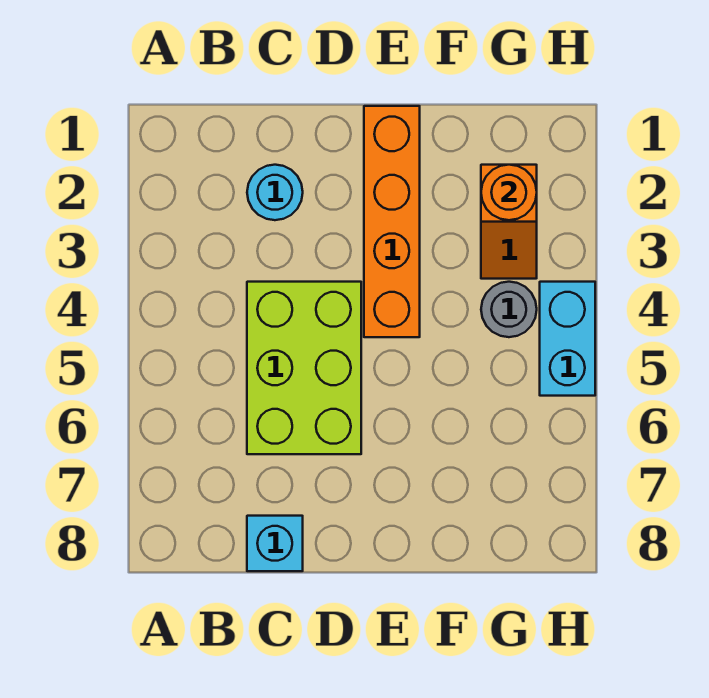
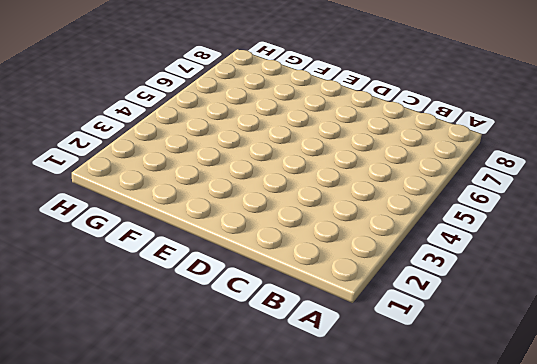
none -> cyan round brick C2 level 1
none -> lime brick C4:D6 level 1

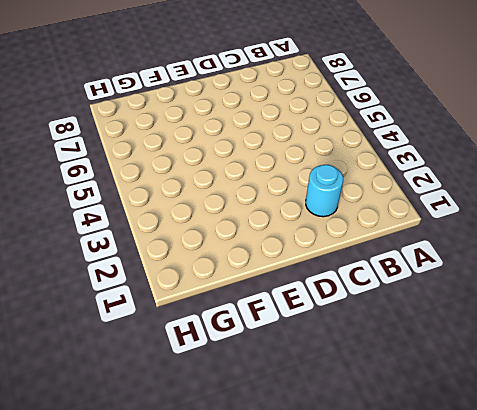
none -> lime brick C4:D6 level 1
none -> cyan brick C8 level 1

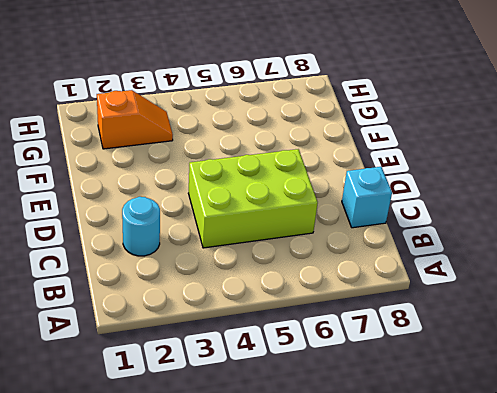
none -> orange brick E1:E4 level 1
none -> grey round brick G4 level 1

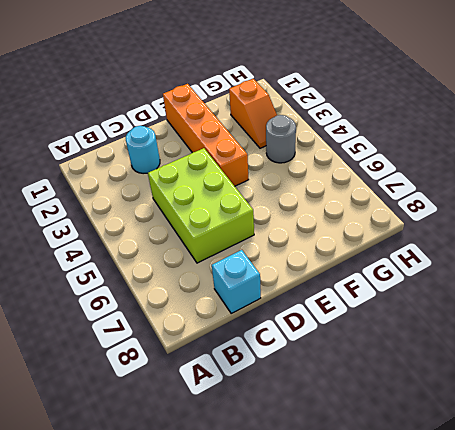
none -> cyan brick H4:H5 level 1
none -> orange round brick G2 level 2

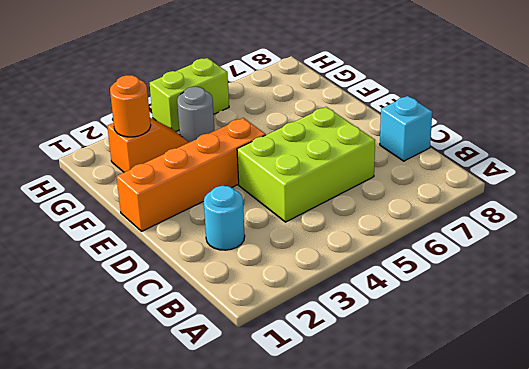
lime brick H4:H5 level 1 -> cyan brick H4:H5 level 1

